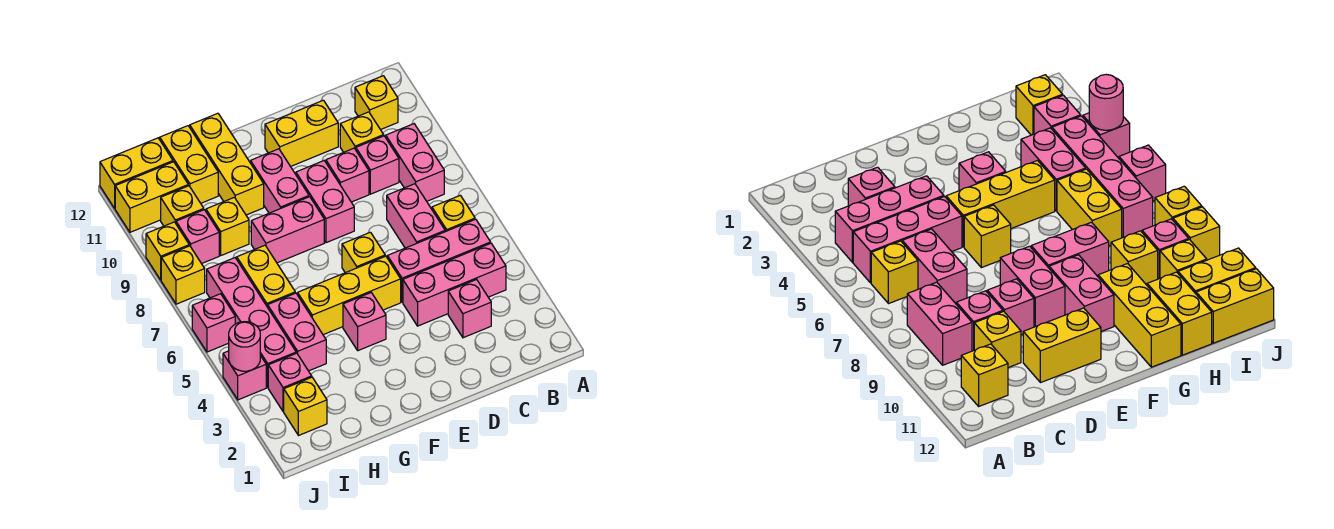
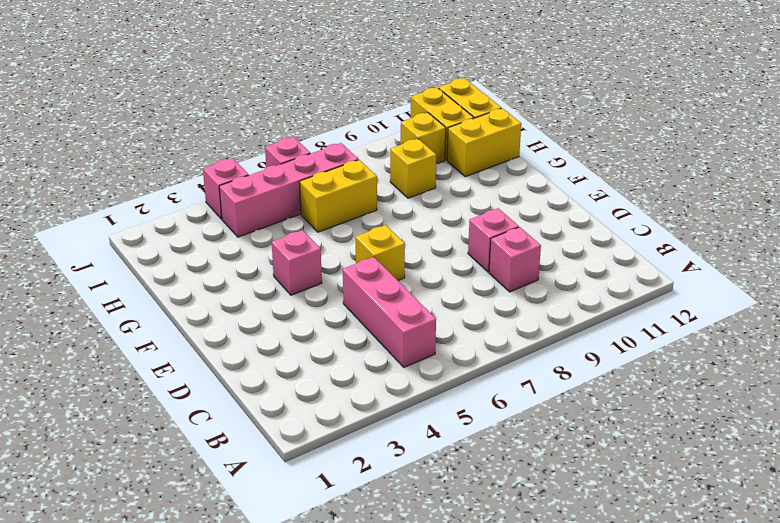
none -> pink brick B4:D4 level 1
none -> yellow brick B6 level 1
none -> pink brick B8:B9 level 1
none -> yellow brick B11 level 1

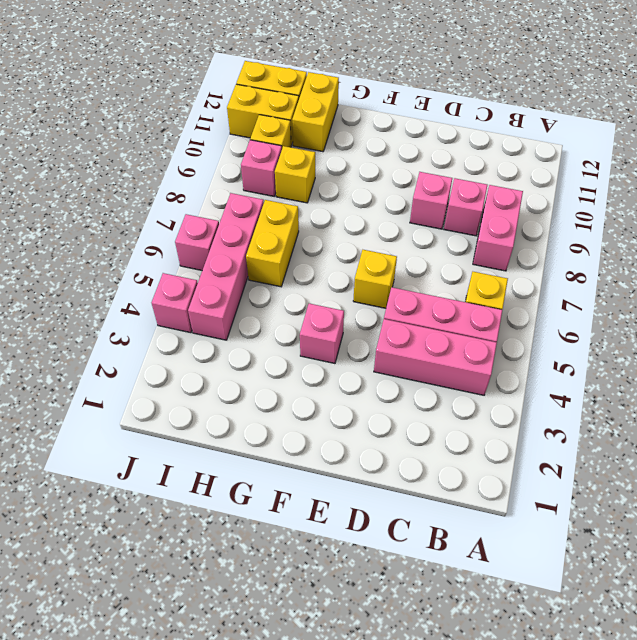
none -> yellow brick B11 level 1
none -> pink brick C3 level 1
none -> pink brick C6:C7 level 1
none -> yellow brick C10 level 1

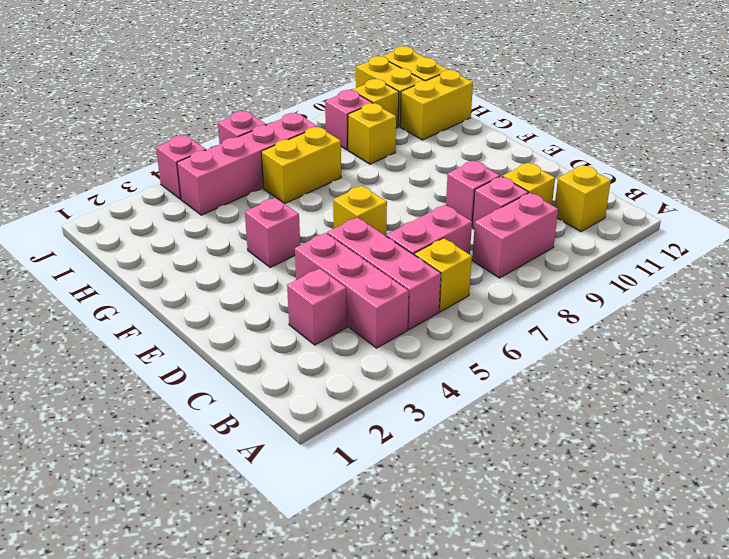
none -> yellow brick D11:E11 level 1
none -> yellow brick E5:G5 level 1
none -> pink brick E8:E9 level 1
none -> pink brick F8:G8 level 1

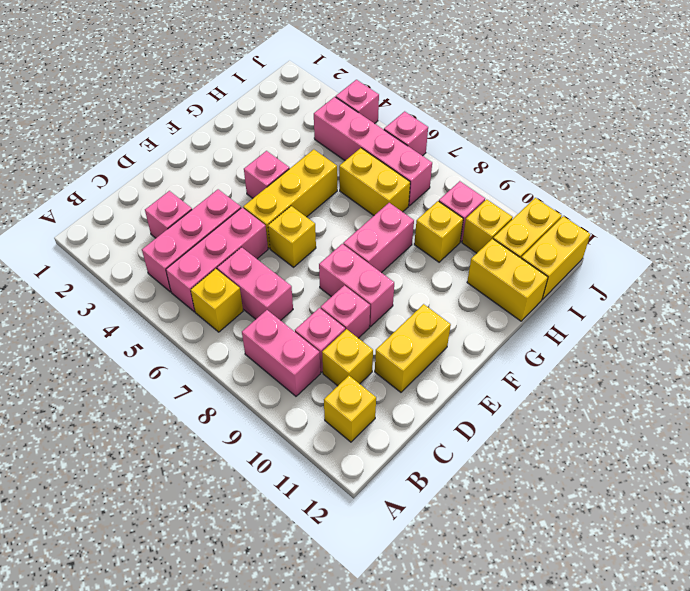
none -> pink brick F9:F10 level 1
none -> yellow brick G10:G12 level 1
none -> pink brick H4:H5 level 1
none -> yellow brick I2 level 1

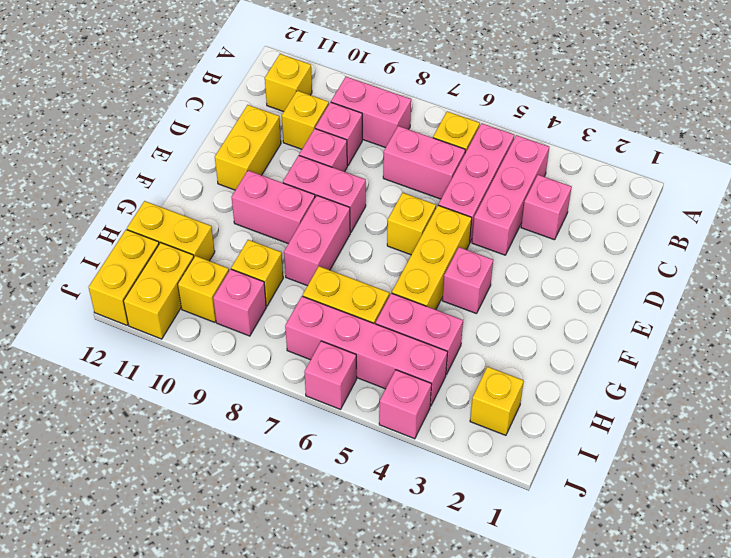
none -> yellow brick G10:G12 level 1
none -> pink brick I3 level 1
none -> yellow brick J8 level 1
none -> yellow brick J9 level 1

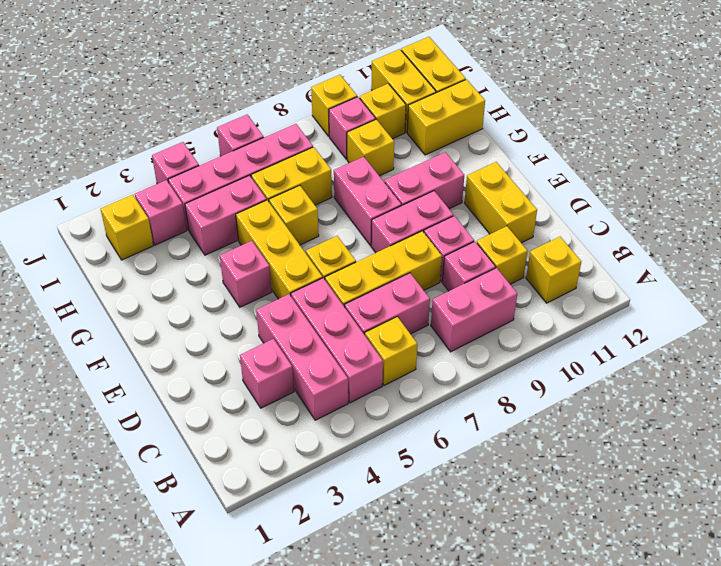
yellow brick D6:D8 level 1 -> yellow brick G10:G12 level 1
yellow brick G6 level 1 -> yellow brick J8 level 1
none -> pink round brick J4 level 2

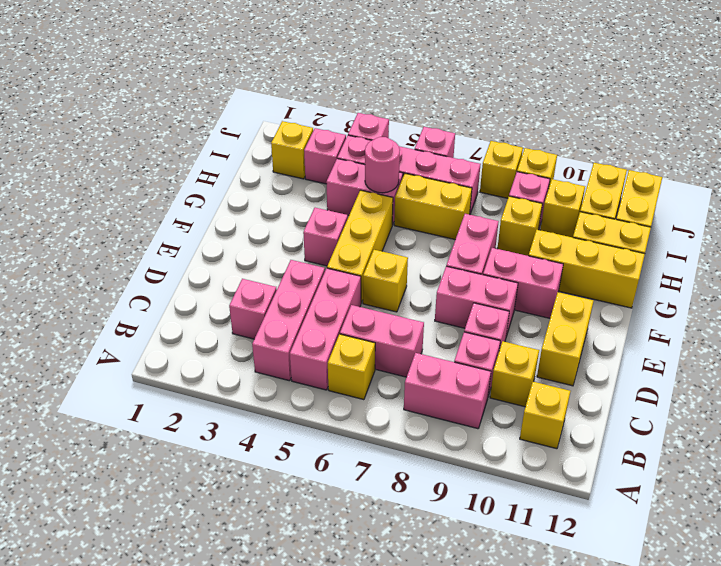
pink round brick H5 level 2 -> pink round brick J4 level 2

